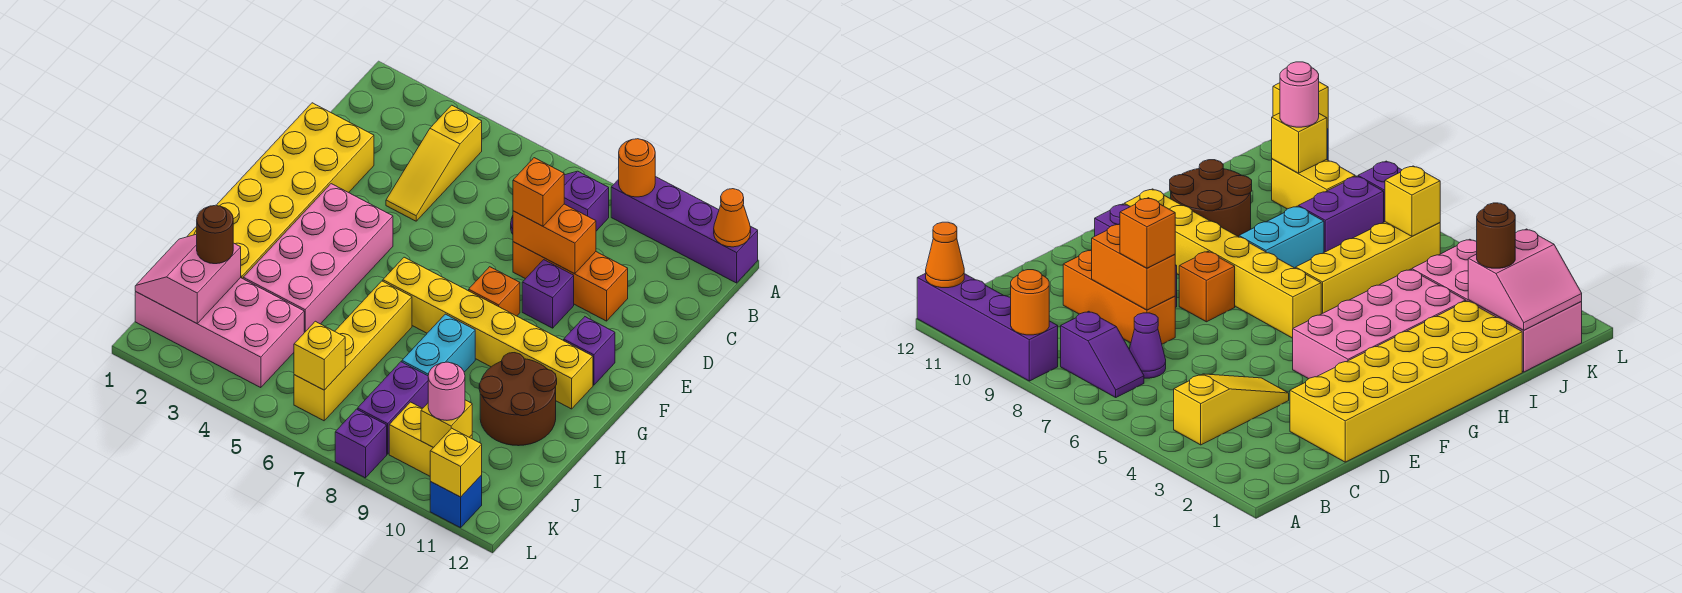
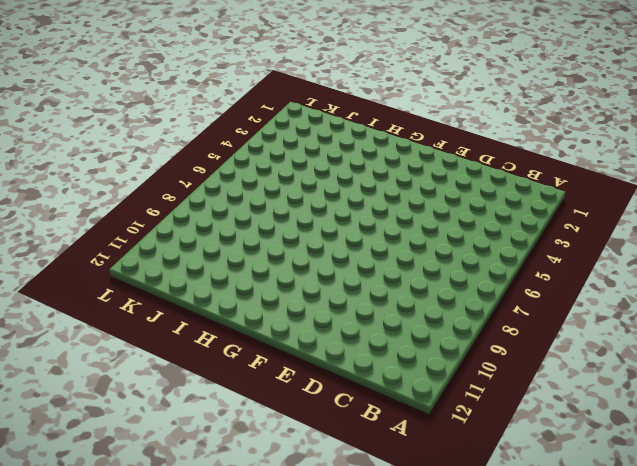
none -> purple brick A9:A12 level 1
none -> yellow slope B4:D4 level 1 top B
none -> purple slope B7:B8 level 1 top 8

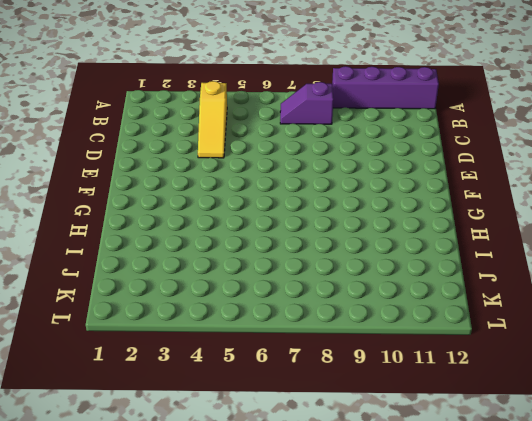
none -> purple cone C7 level 1
none -> yellow brick D1:I2 level 1
none -> orange brick D8:D10 level 1

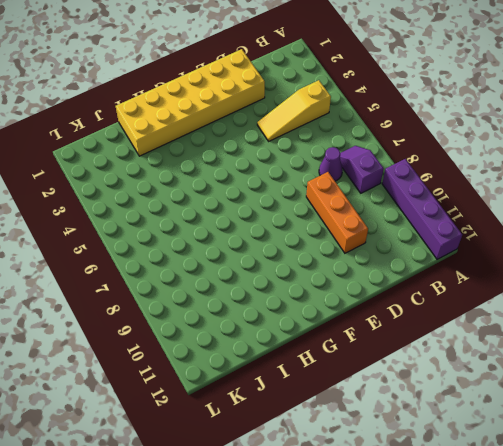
none -> purple brick E9 level 1
none -> pink brick F3:I4 level 1
none -> orange brick F8 level 1

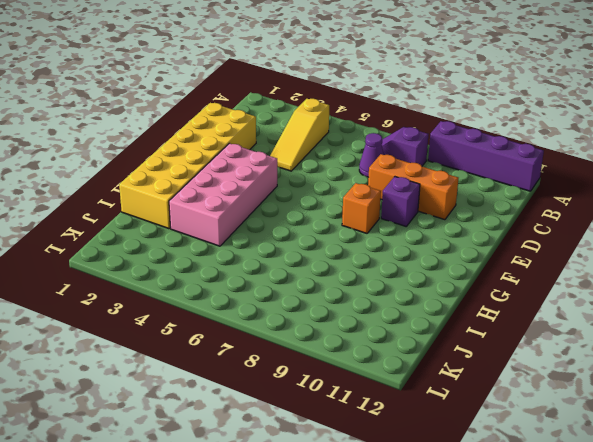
none -> purple brick F11 level 1
none -> yellow brick G6:G11 level 1
none -> yellow brick H6:K6 level 1

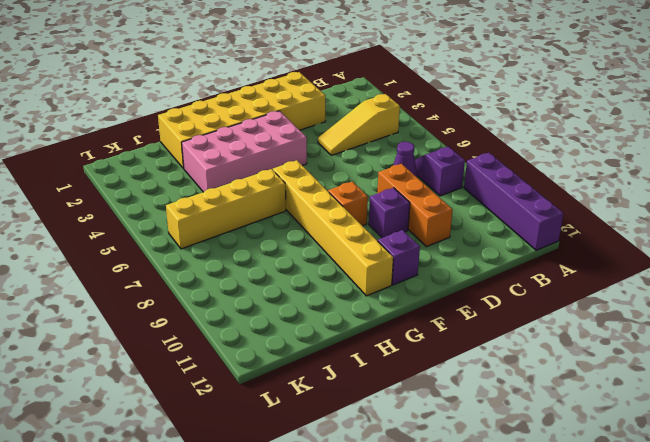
none -> cyan brick H8:I8 level 1
none -> brown round brick H10:I11 level 1
none -> pink brick J1:K4 level 1

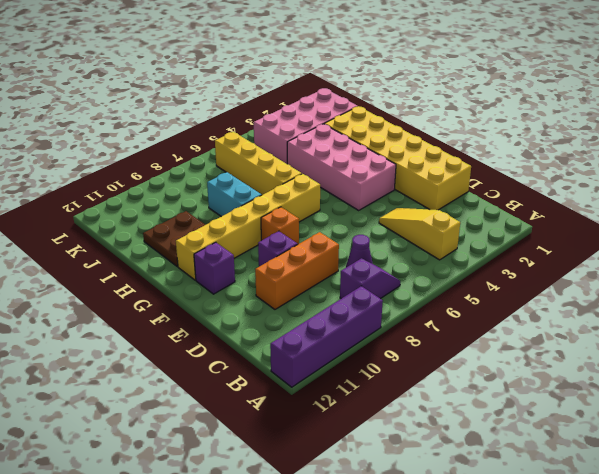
brown plate H10:I11 level 1 -> brown round brick H10:I11 level 1
none -> purple brick J8:K8 level 1
none -> yellow brick K9:K10 level 1
none -> purple brick L8 level 1

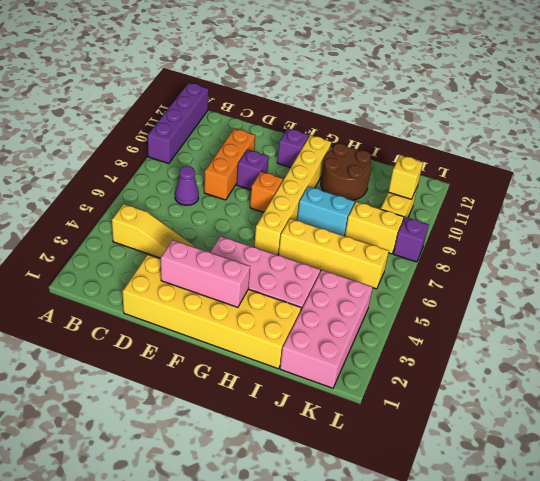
pink brick E2:G2 level 2 -> none
yellow brick J8:K8 level 1 -> purple brick J8:K8 level 1
none -> purple slope B7:B8 level 1 top 8
none -> blue brick L11 level 1
none -> orange round brick A9 level 2

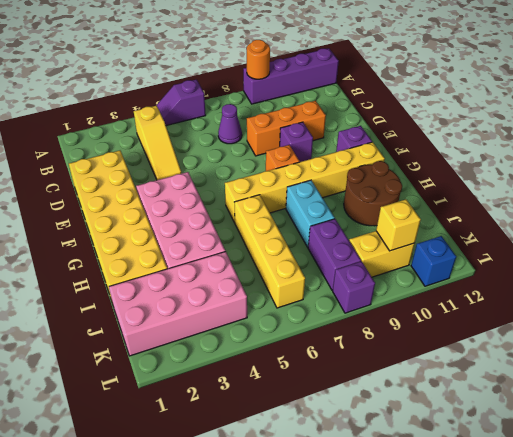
purple slope A5:A6 level 1 top 6 -> purple slope B7:B8 level 1 top 8
none -> orange cone A12 level 2
none -> orange brick D8:D9 level 2
none -> pink slope J1:K2 level 2 top 2

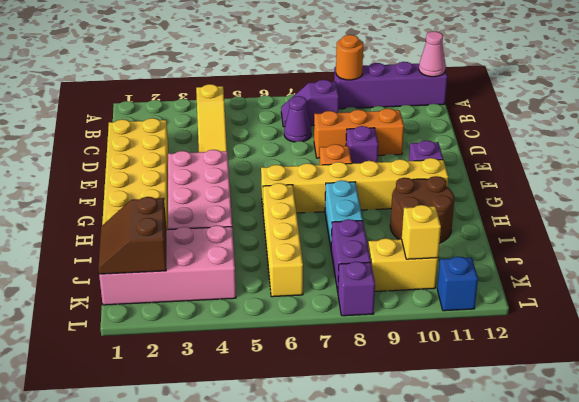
pink cone A12 level 2 -> orange cone A12 level 2
brown slope J1:K2 level 2 top 2 -> pink slope J1:K2 level 2 top 2
none -> orange brick D8:D9 level 2
none -> yellow brick K6 level 2
none -> yellow brick L11 level 2

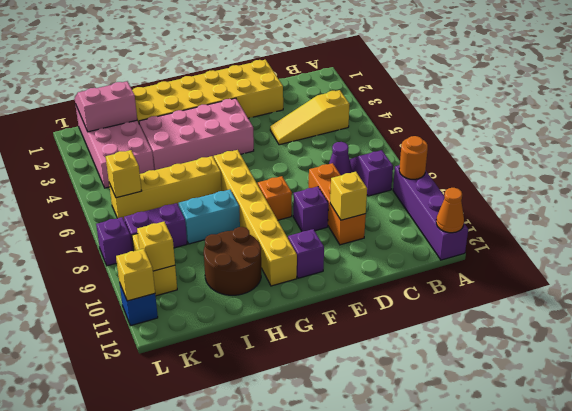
yellow brick D10 level 2 -> none
none -> orange brick D8:D9 level 2
none -> orange brick D8 level 3
none -> brown round brick J2 level 3

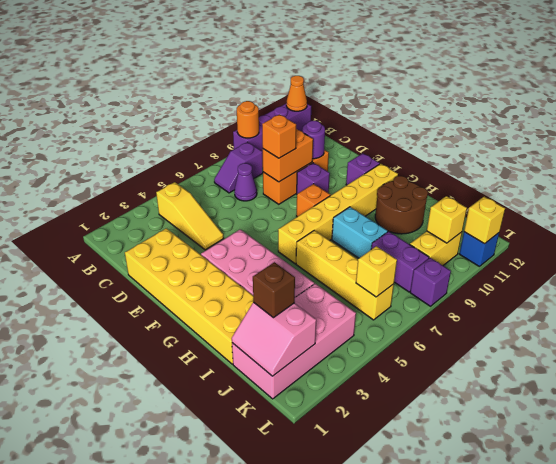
purple round brick D10 level 2 -> none
brown brick J2 level 3 -> brown round brick J2 level 3
none -> pink round brick K10 level 3

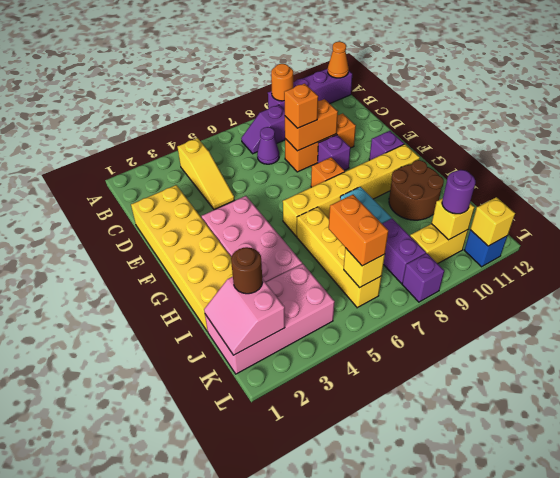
orange brick J6:K6 level 3 -> none
purple round brick K10 level 3 -> pink round brick K10 level 3

